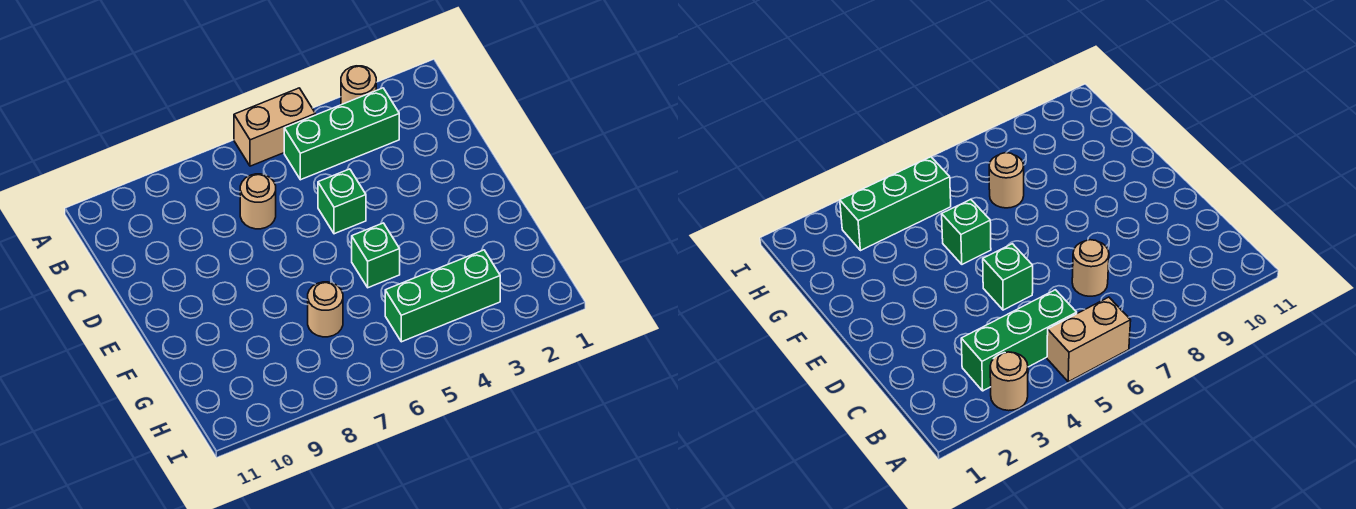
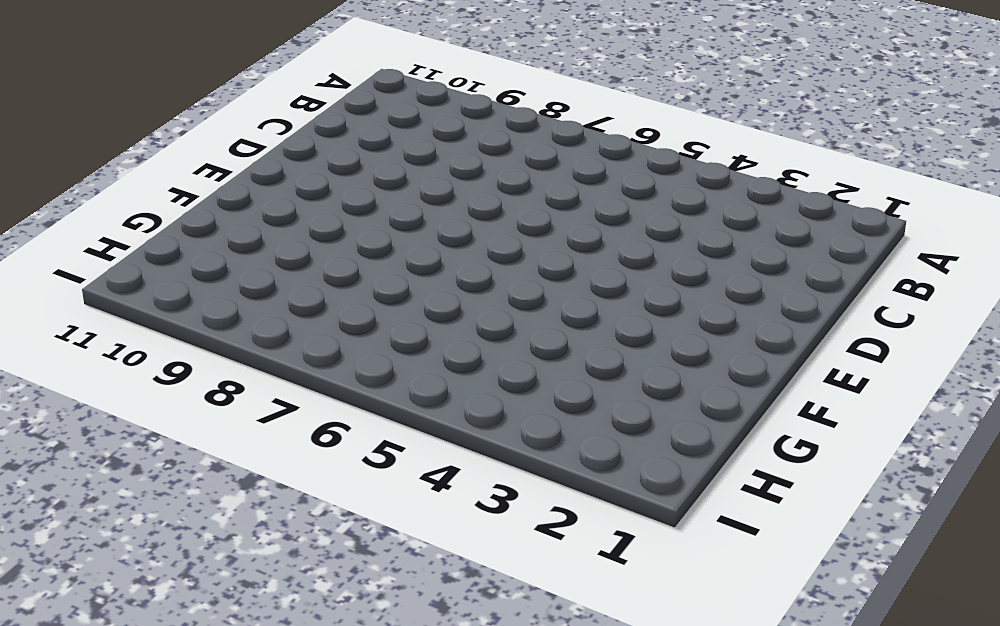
none -> tan round brick A3 level 1
none -> tan brick A5:A6 level 1

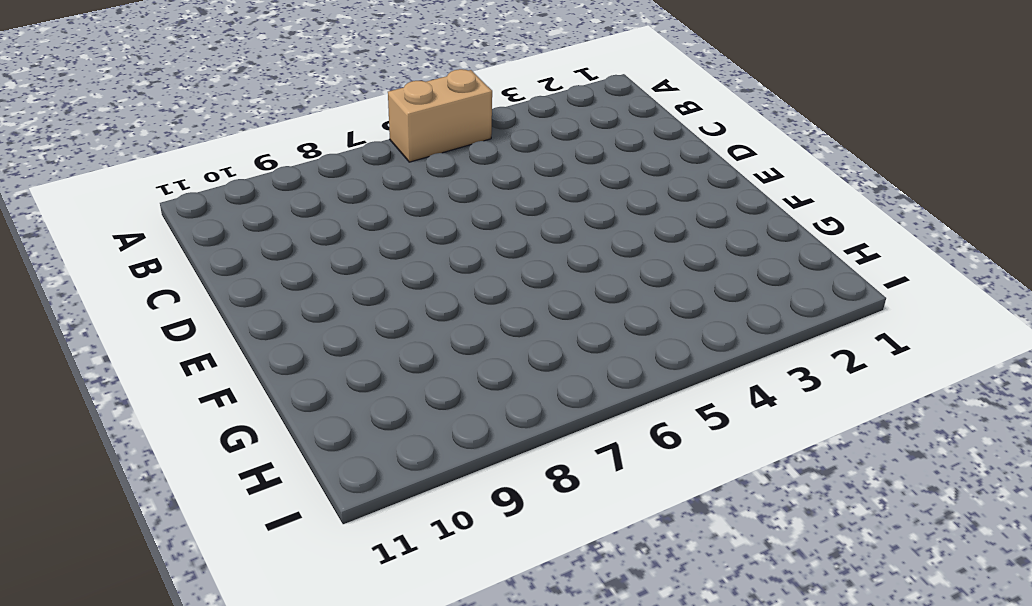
none -> tan round brick A3 level 1
none -> green brick B3:B5 level 1

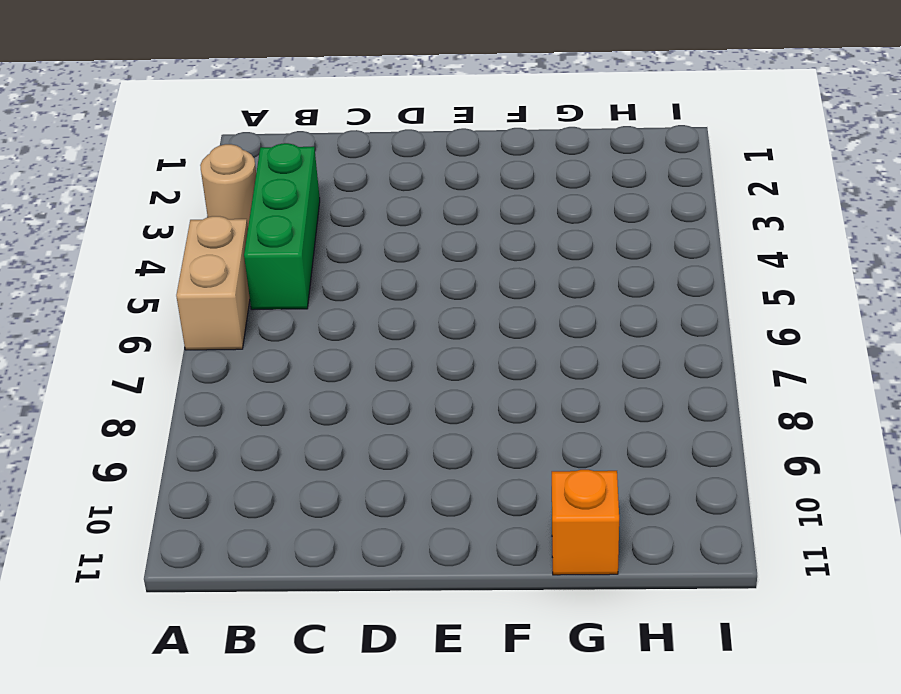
orange brick G11 level 1 -> none
none -> tan round brick C7 level 1
none -> green brick D5 level 1

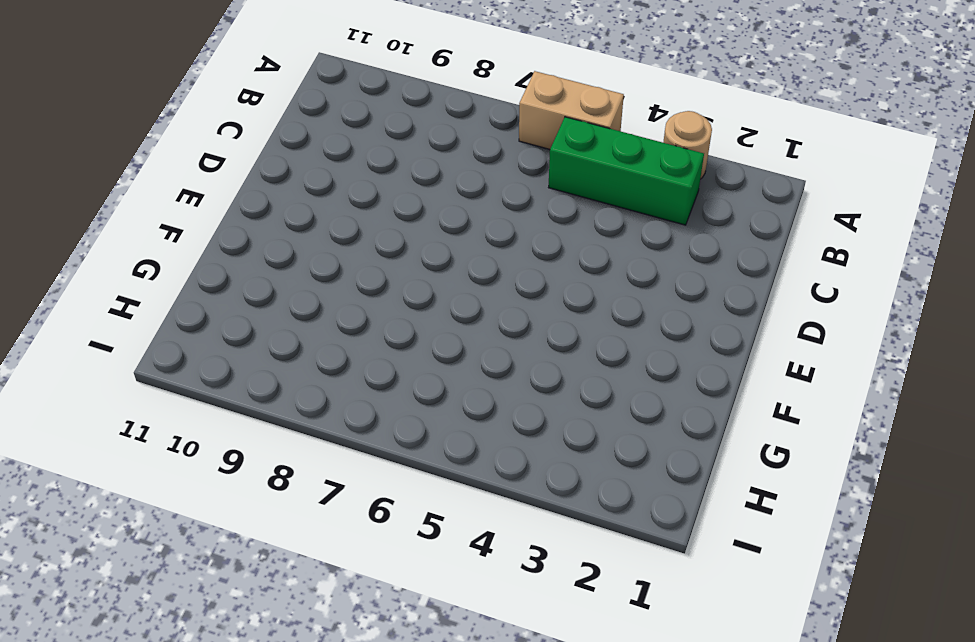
none -> tan round brick C7 level 1
none -> green brick D5 level 1

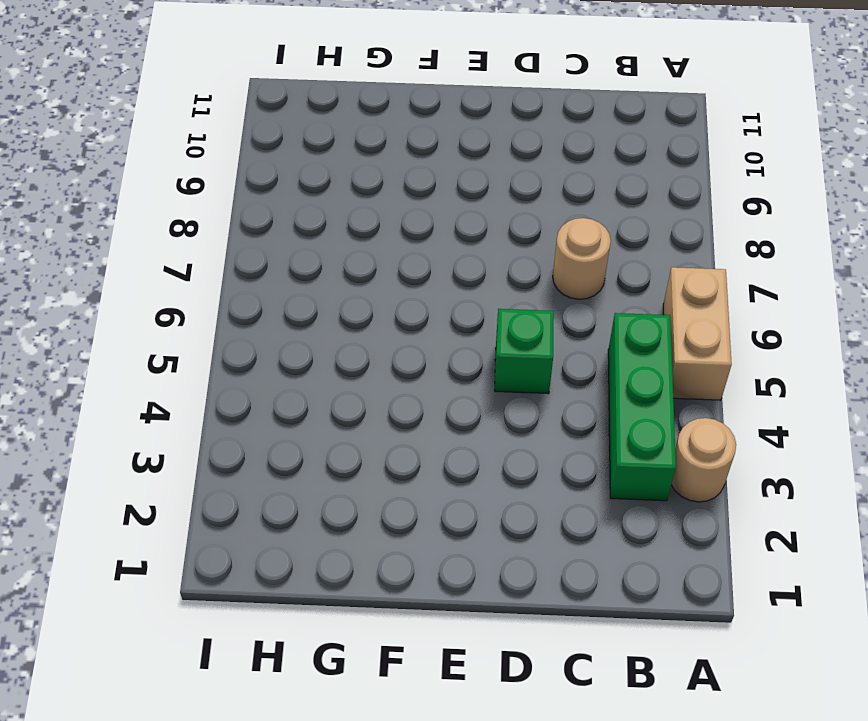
none -> green brick F5 level 1
none -> tan round brick G7 level 1

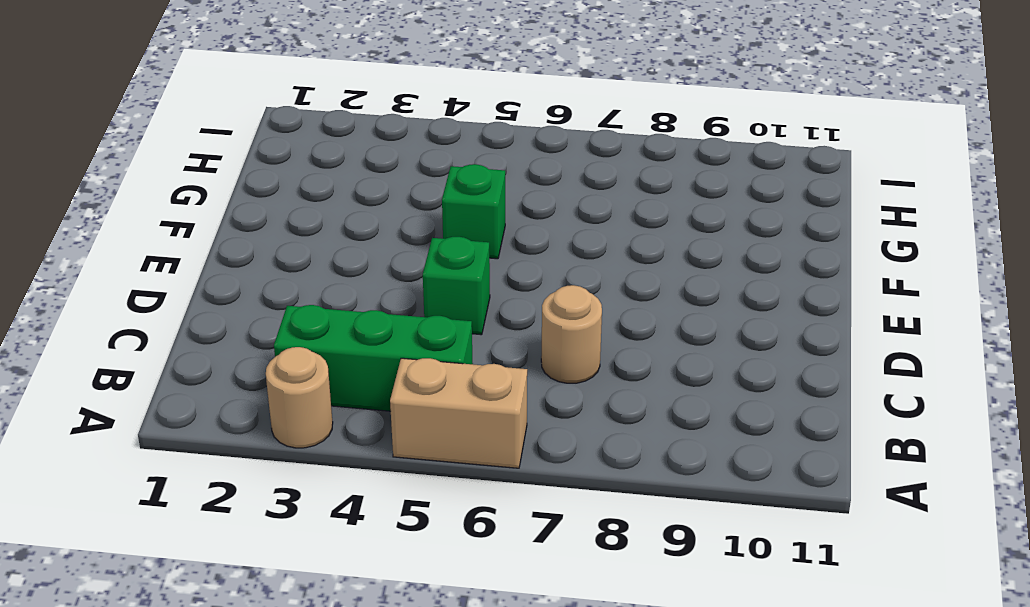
none -> tan round brick G7 level 1
none -> green brick H3:H5 level 1

